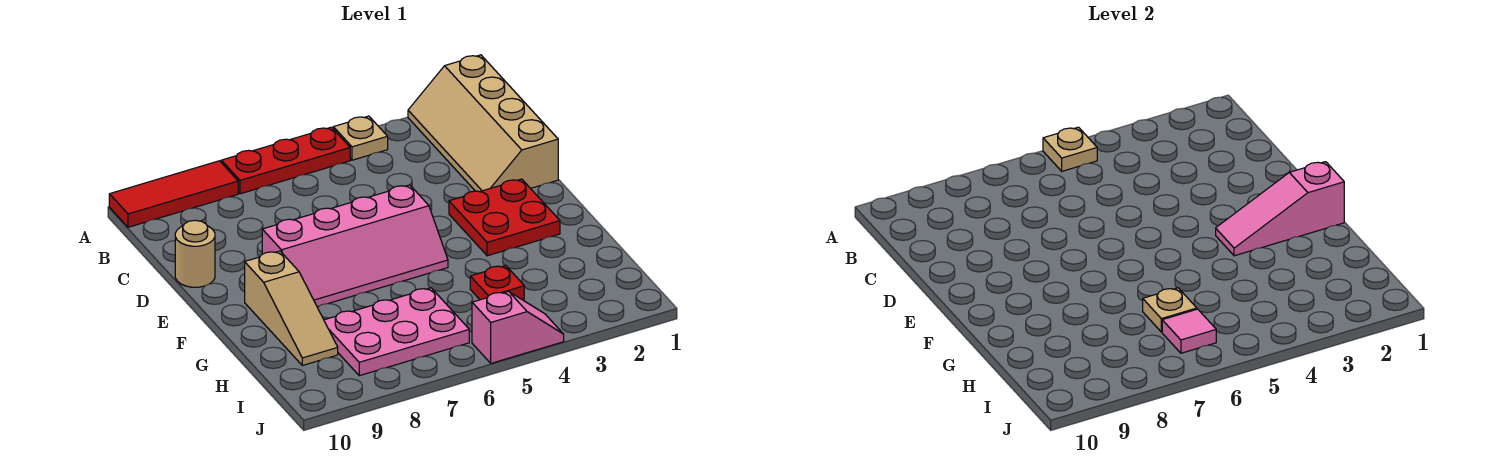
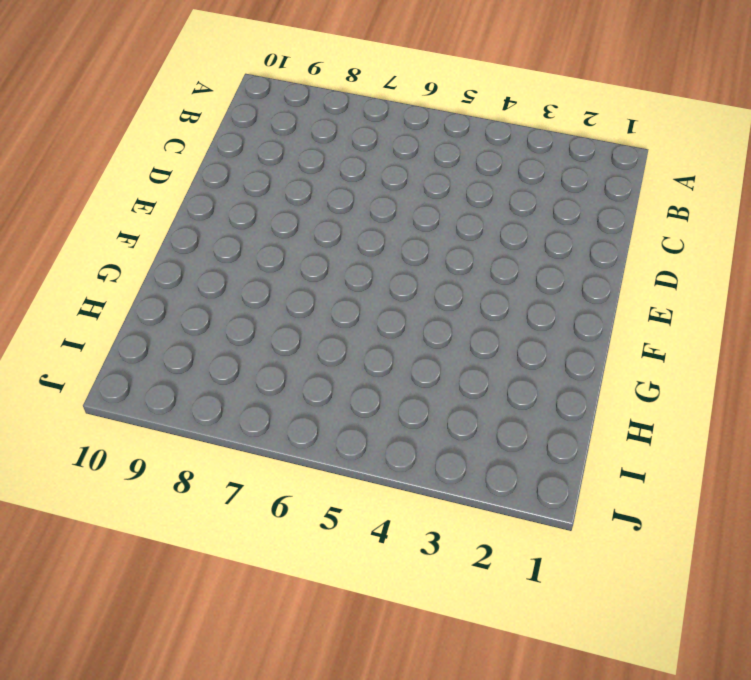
none -> tan slope A1:D2 level 1 top 1
none -> tan plate A4 level 1
none -> red plate A5:A7 level 1

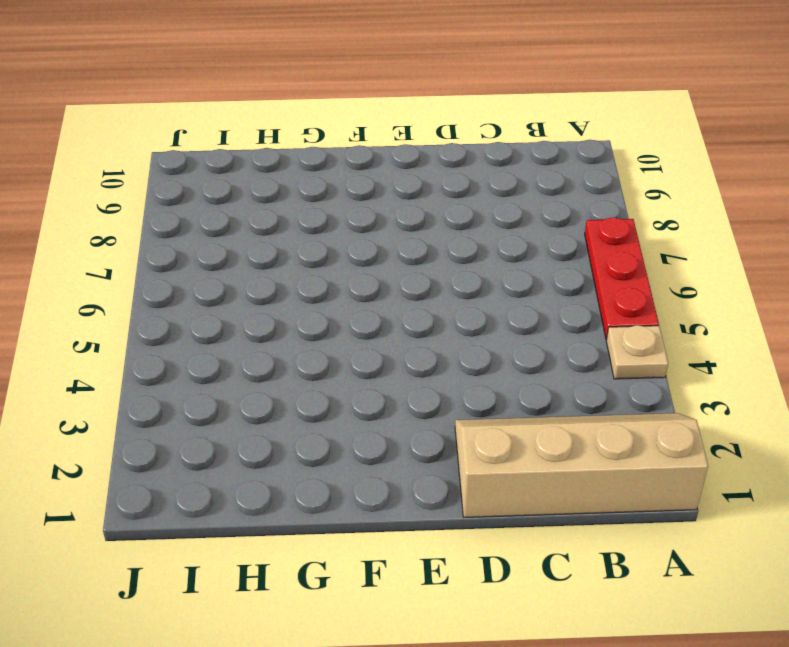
none -> red tile A8:A10 level 1
none -> tan round brick D10 level 1
none -> red plate E2:F3 level 1

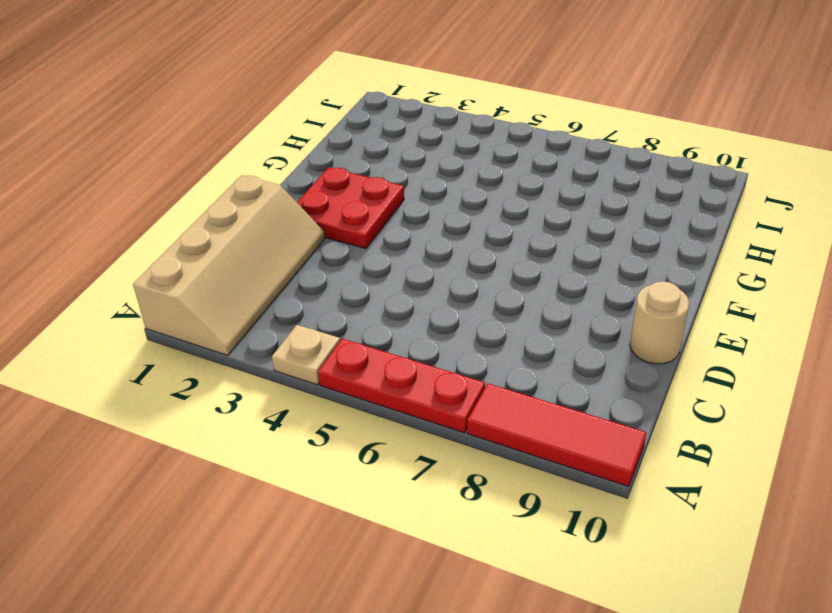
none -> pink slope E5:F8 level 1 top E
none -> tan slope F9:H9 level 1 top F
none -> red plate H4 level 1

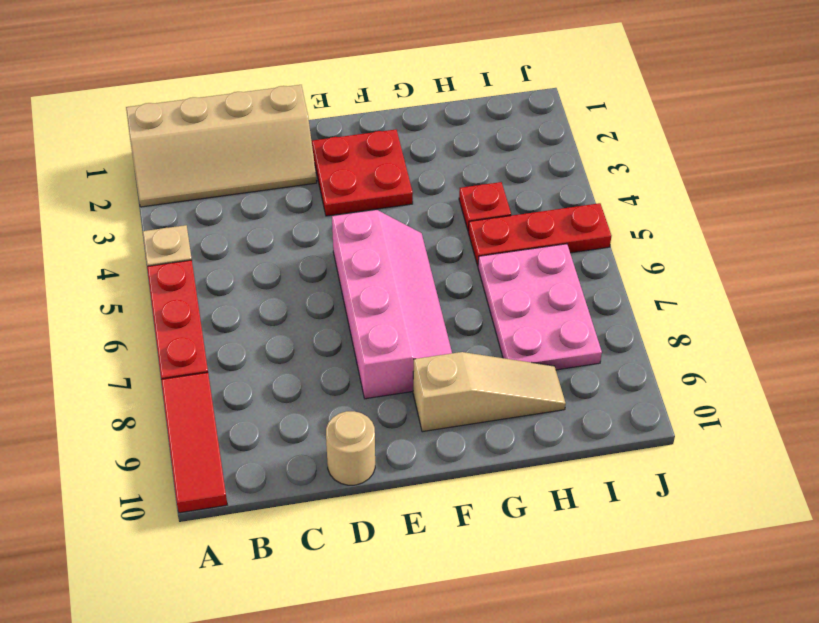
red plate H5:J5 level 1 -> pink slope J4:J5 level 1 top 5
none -> tan plate A5 level 2
none -> pink slope F1:F3 level 2 top 1
none -> tan plate H6 level 2

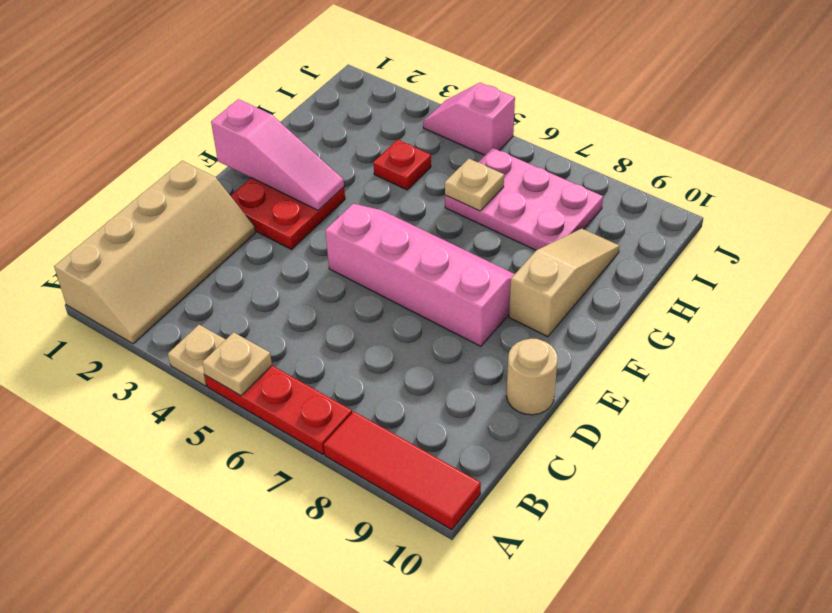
none -> pink tile I6 level 2

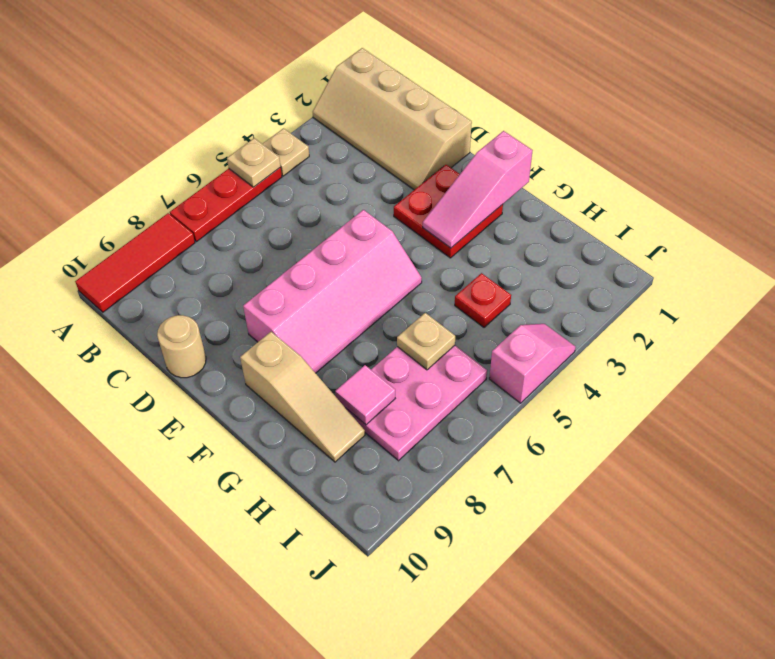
pink tile H8 level 2 -> pink tile I6 level 2

